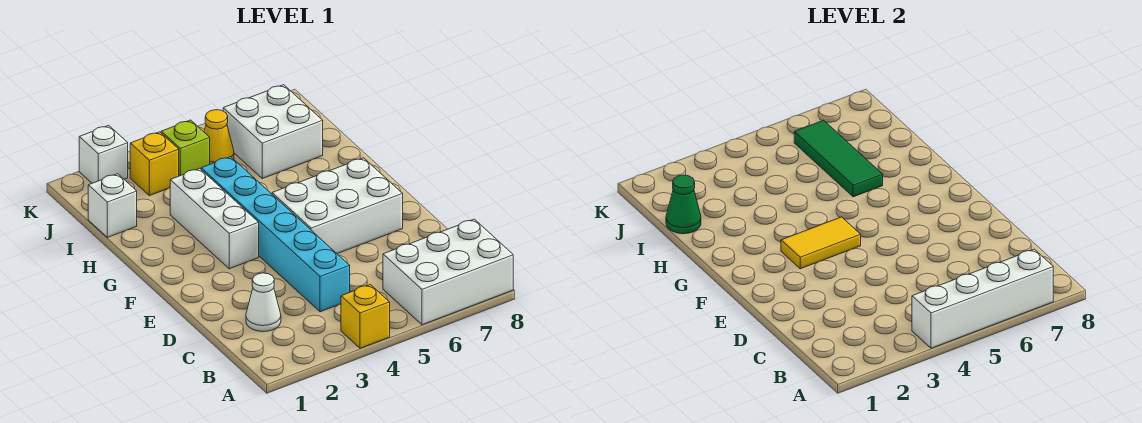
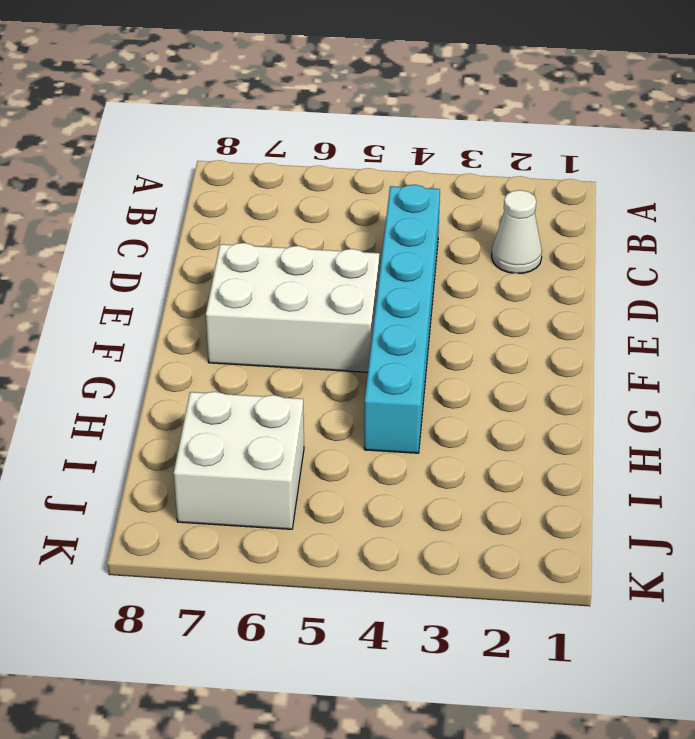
none -> yellow brick A4 level 1
none -> white brick A6:B8 level 1
none -> white brick F3:H3 level 1

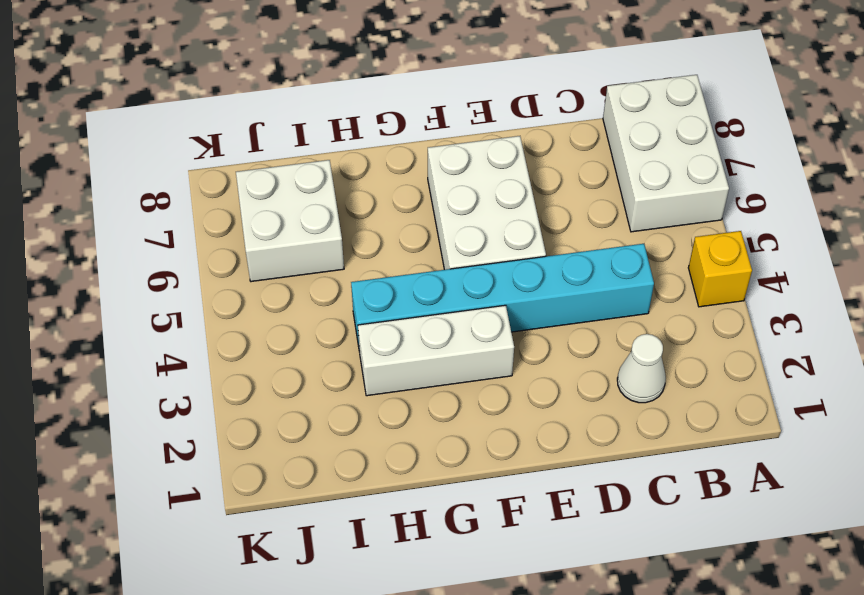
none -> white brick I1 level 1
none -> yellow brick J3 level 1
none -> lime brick J4 level 1

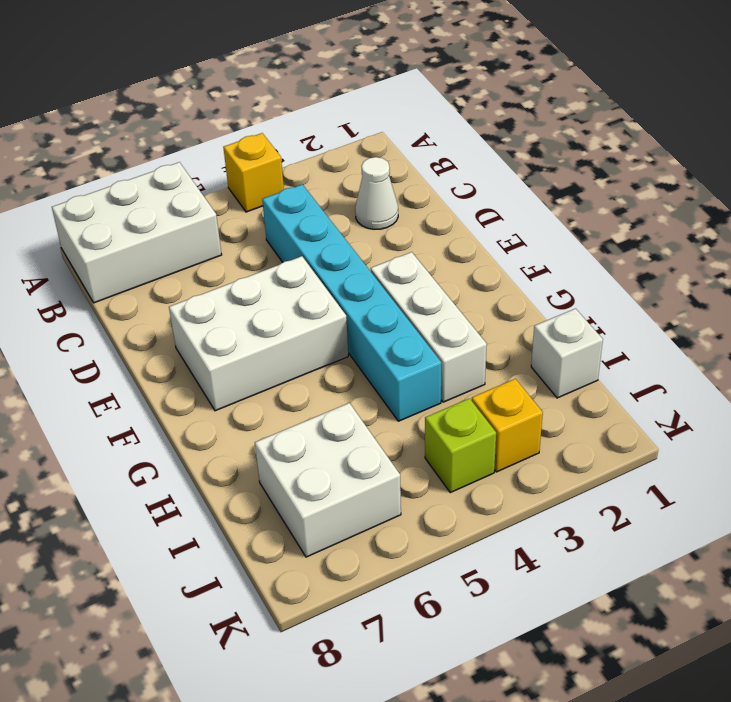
none -> yellow cone J5 level 1
none -> white brick K2 level 1
none -> white brick A4:A7 level 2

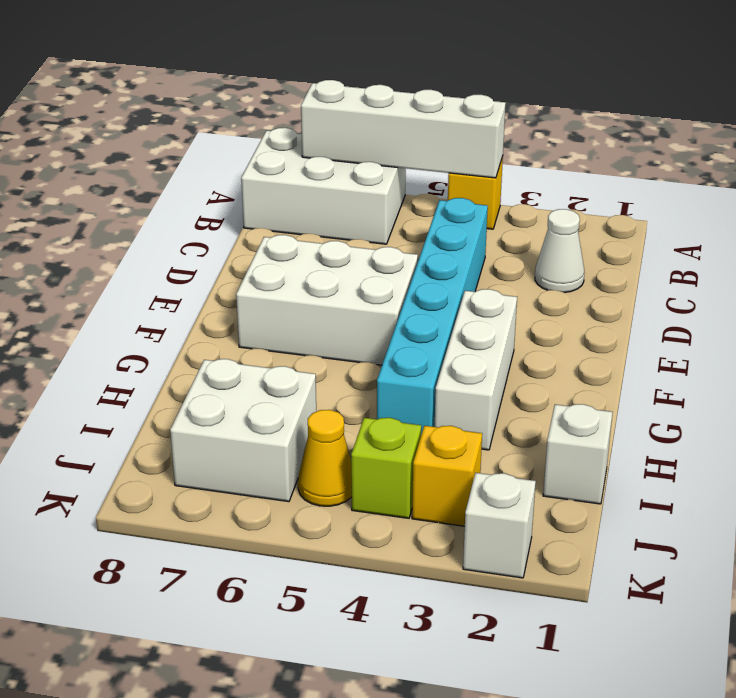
none -> yellow tile F3:F4 level 2
none -> green tile H6:J6 level 2
none -> green cone I1 level 2

